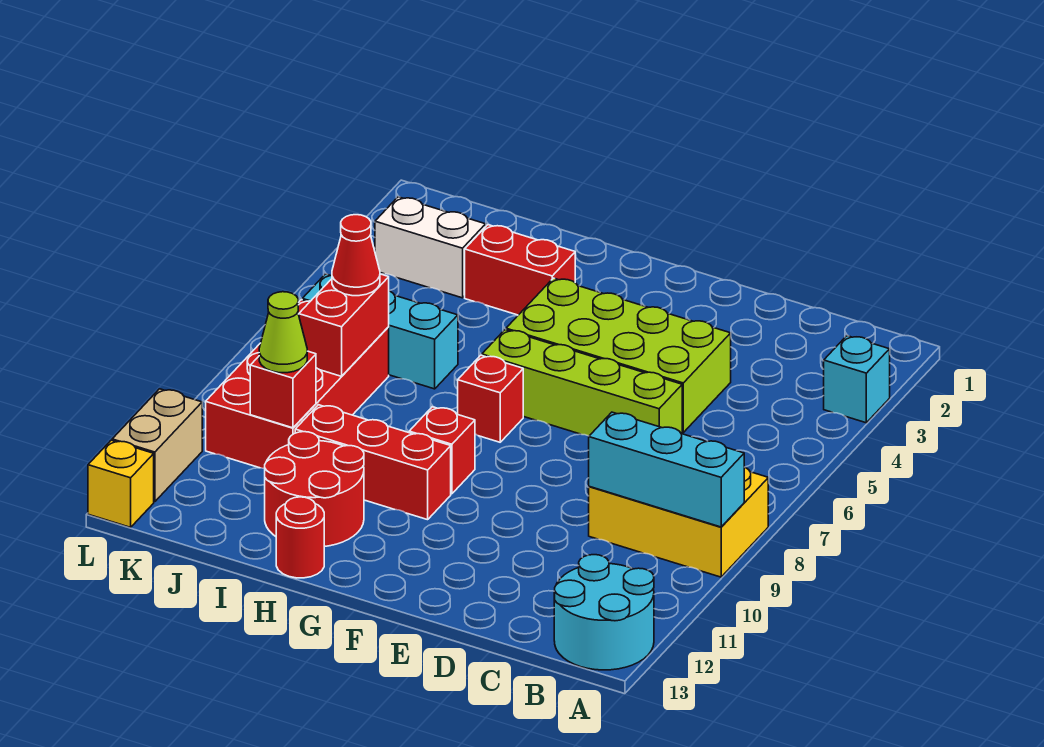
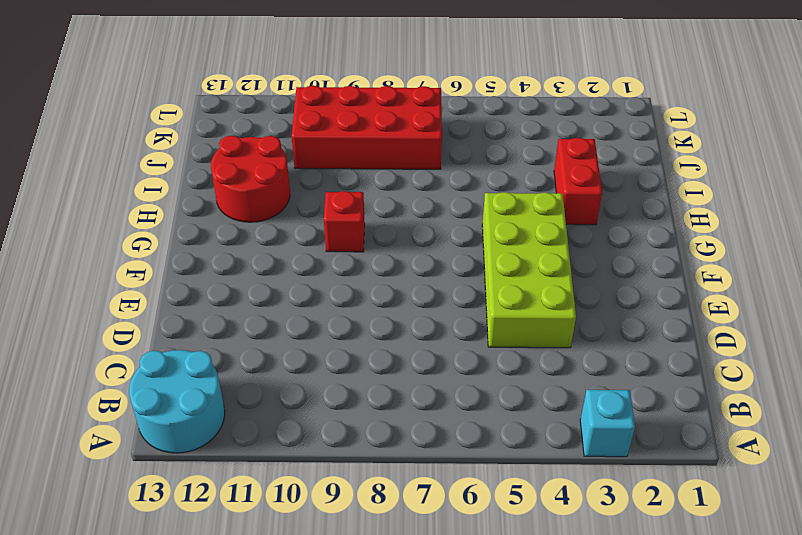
none -> yellow brick A8:C9 level 1
none -> lime brick D6:G6 level 1
none -> red brick G7 level 1

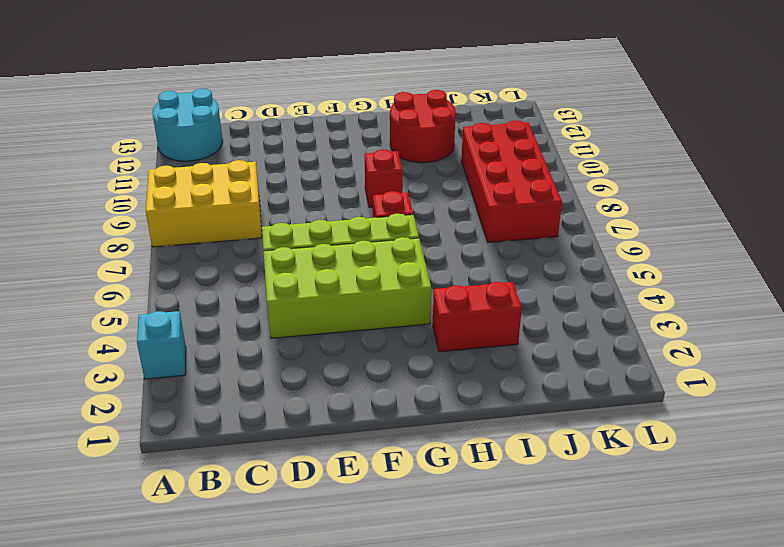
none -> red brick G10:I10 level 1
none -> red round brick H13 level 1
none -> cyan brick I6:K6 level 1

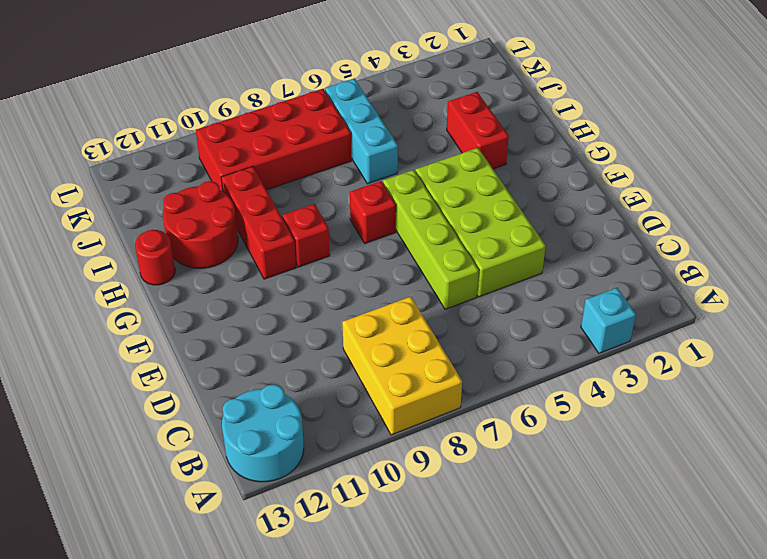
none -> white brick J3:K3 level 1
none -> tan brick L11:L12 level 1
none -> yellow brick L13 level 1

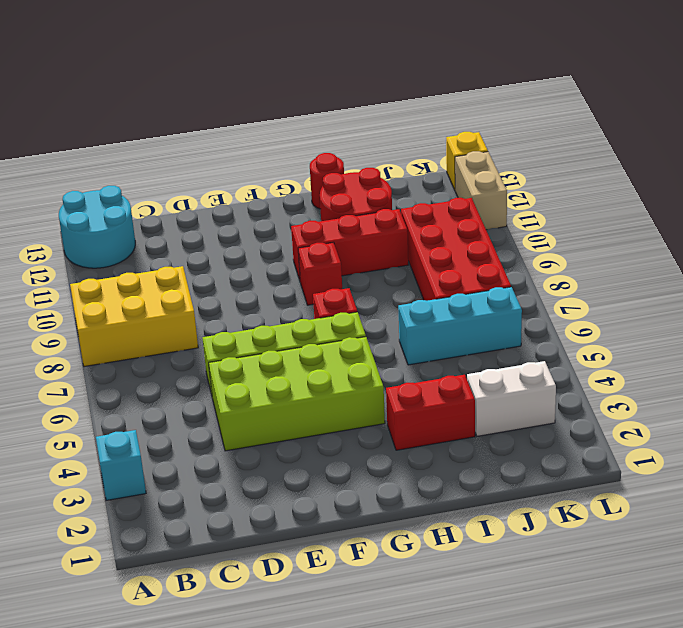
none -> cyan brick A9:C9 level 2
none -> red brick J7:J8 level 2
none -> red brick J10 level 2

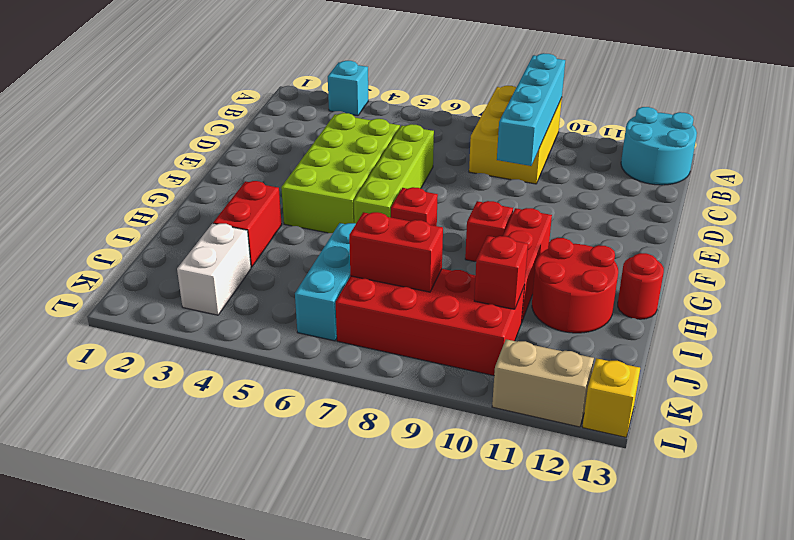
cyan brick A9:D9 level 2 -> cyan brick A9:C9 level 2
none -> red cone J7 level 3
none -> lime cone J10 level 3

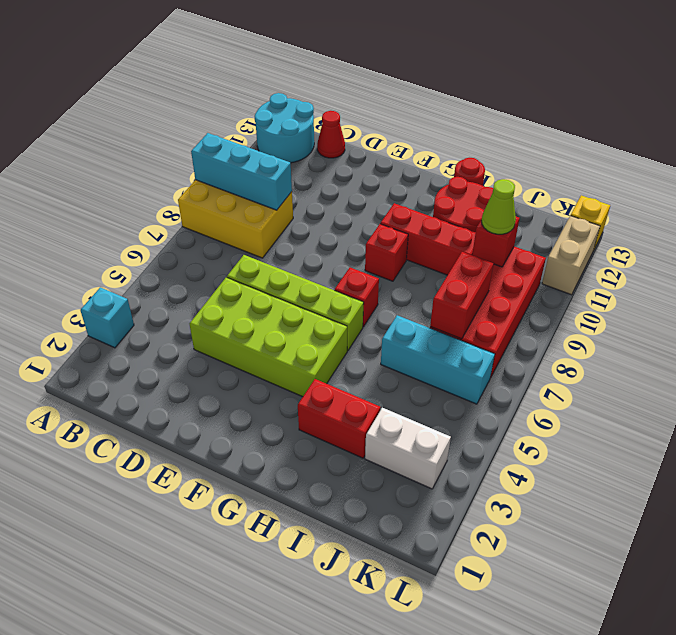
red cone C13 level 1 -> red cone J7 level 3

